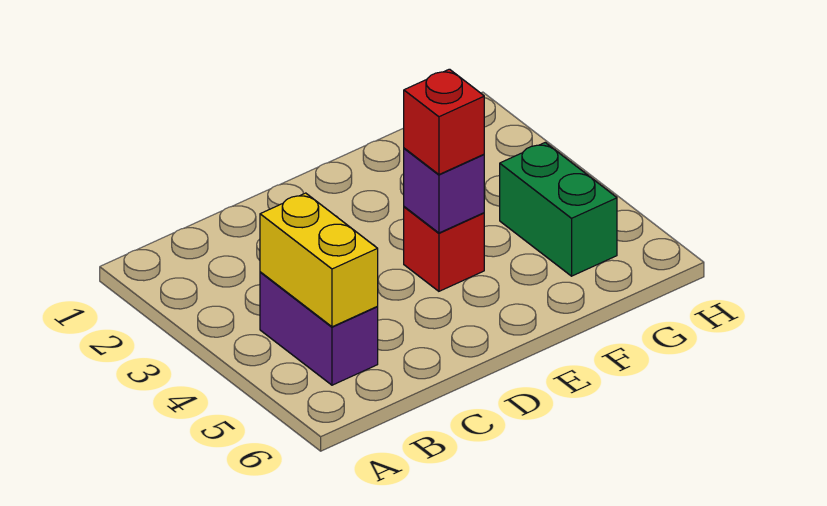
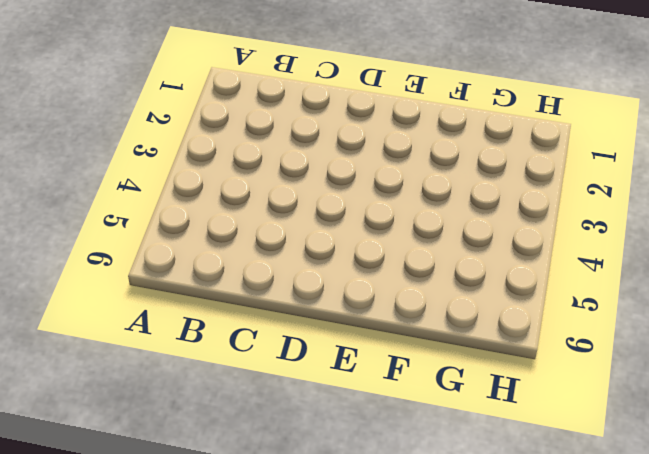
none -> purple brick B4:B5 level 1
none -> red brick E4 level 1

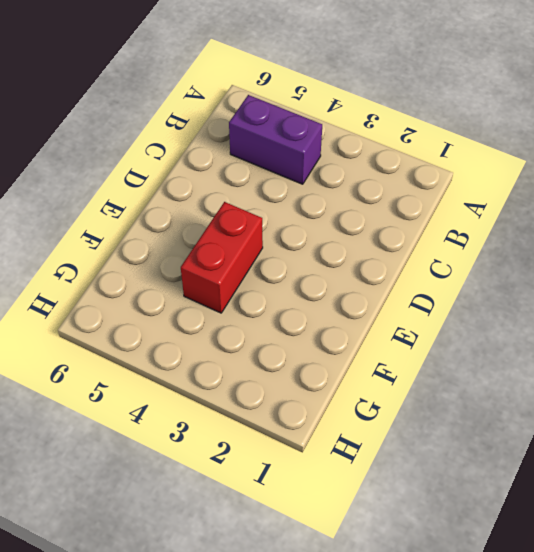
red brick E4:F4 level 1 -> red brick E4 level 1
none -> green brick G4:G5 level 1
none -> yellow brick B4:B5 level 2

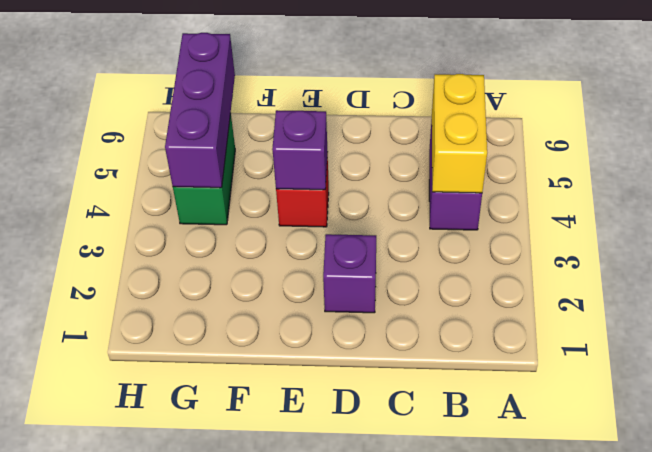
purple brick D2 level 1 -> none
purple brick G4:G6 level 2 -> none
none -> red brick E4 level 3

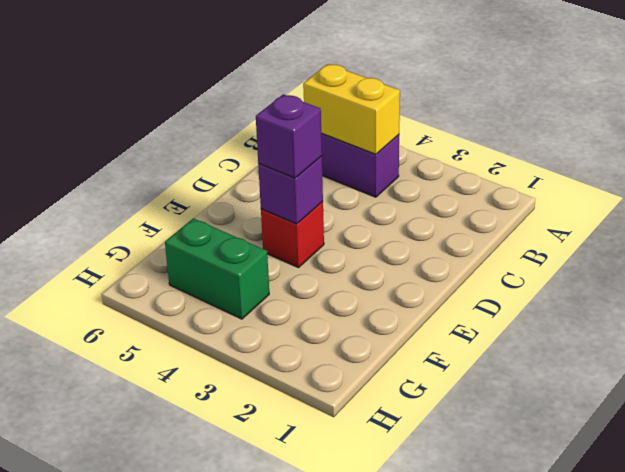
purple brick E4 level 3 -> red brick E4 level 3

